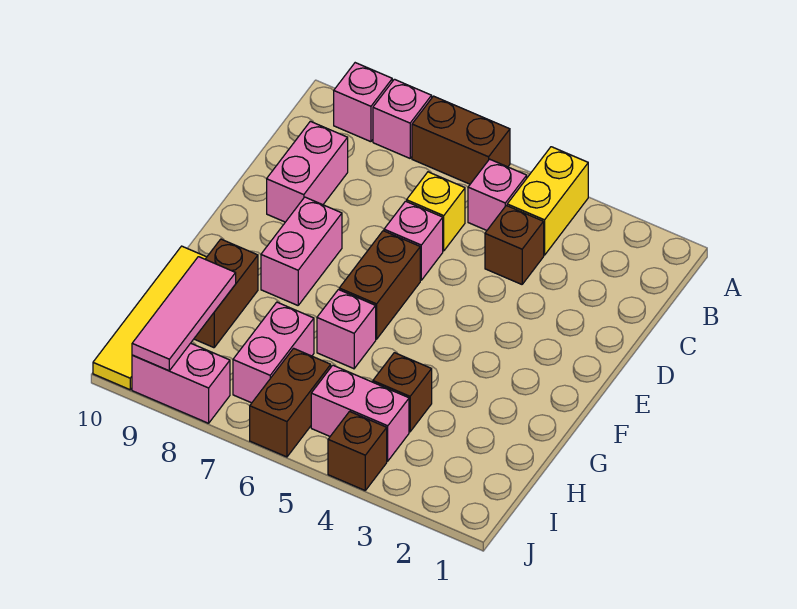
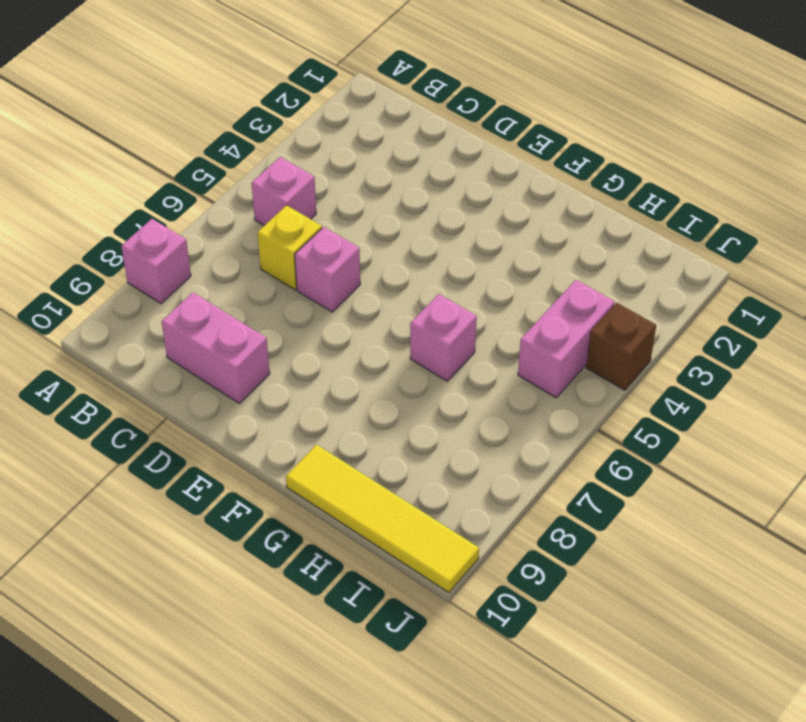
none -> yellow brick A4:B4 level 1
none -> brown brick A6:A7 level 1
none -> pink brick A9 level 1

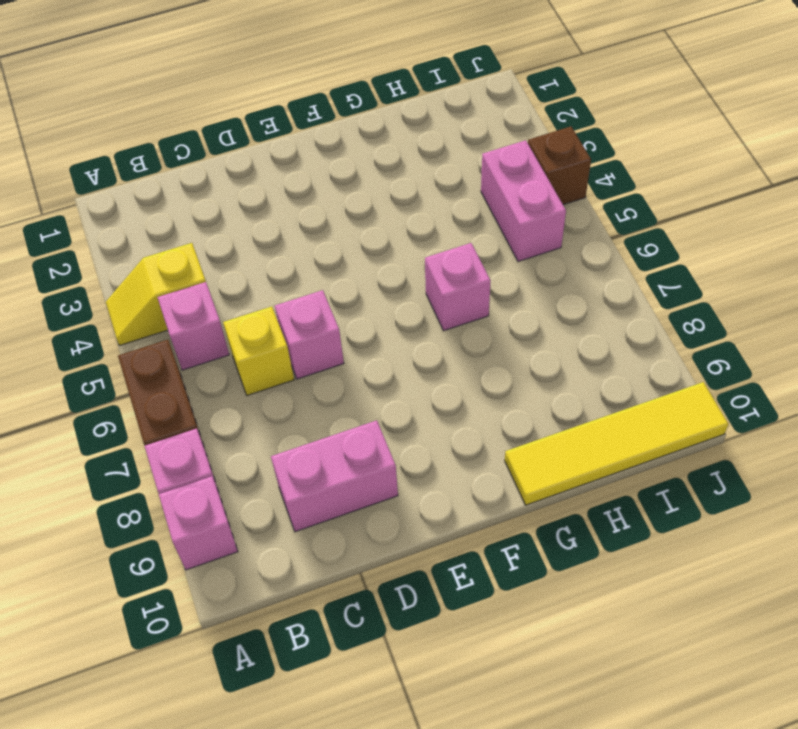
yellow slope A4:B4 level 1 top B -> yellow brick A4:B4 level 1
none -> brown brick C4 level 1
none -> brown brick E6:F6 level 1
none -> pink brick E8:F8 level 1

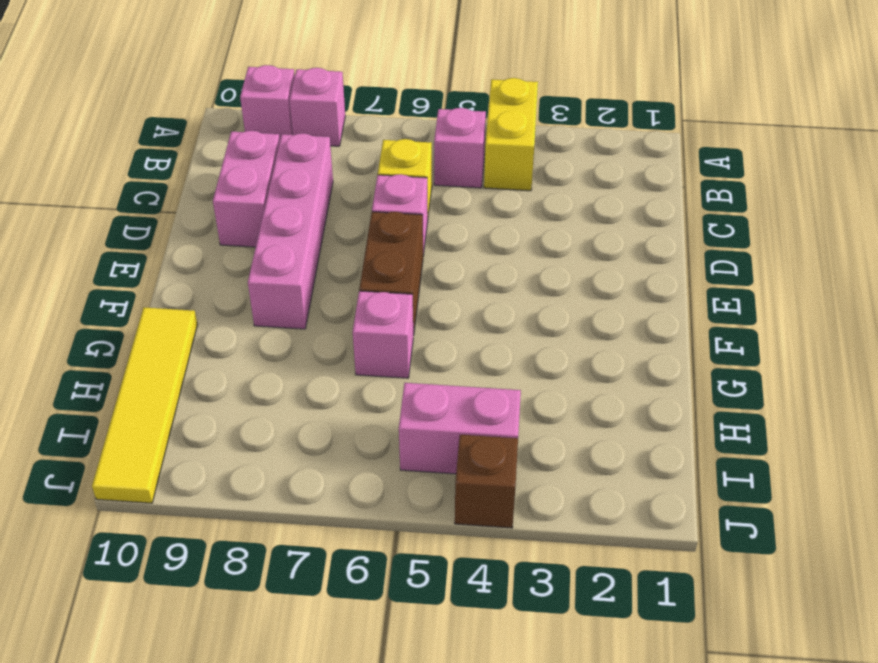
pink brick C8:F8 level 1 -> pink brick E8:F8 level 1
none -> brown brick A6:A7 level 1
none -> brown brick C4 level 1
none -> brown brick G9:H9 level 1

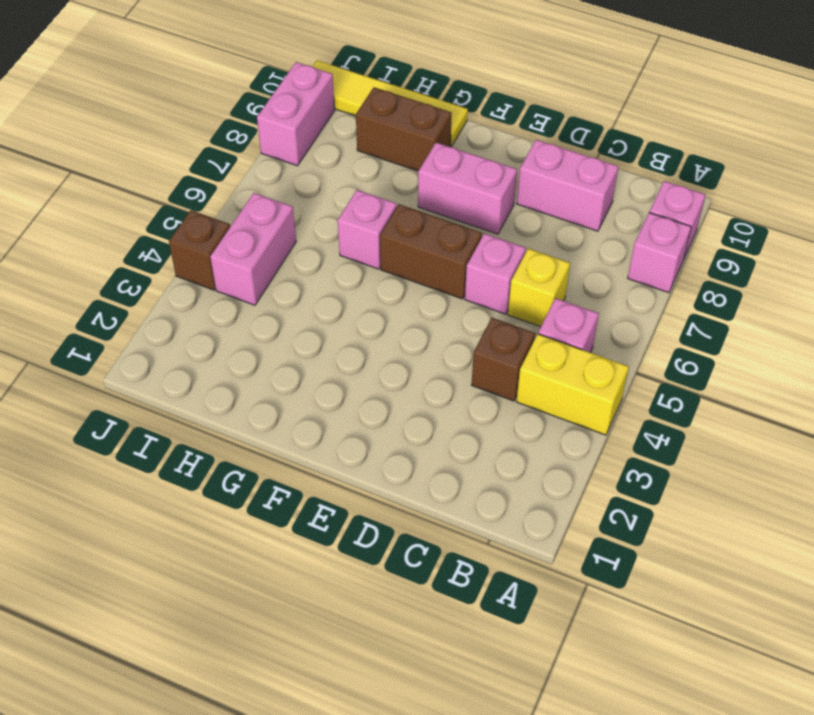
none -> brown brick A6:A7 level 1
none -> brown brick H4 level 1
none -> pink brick H7:I7 level 1

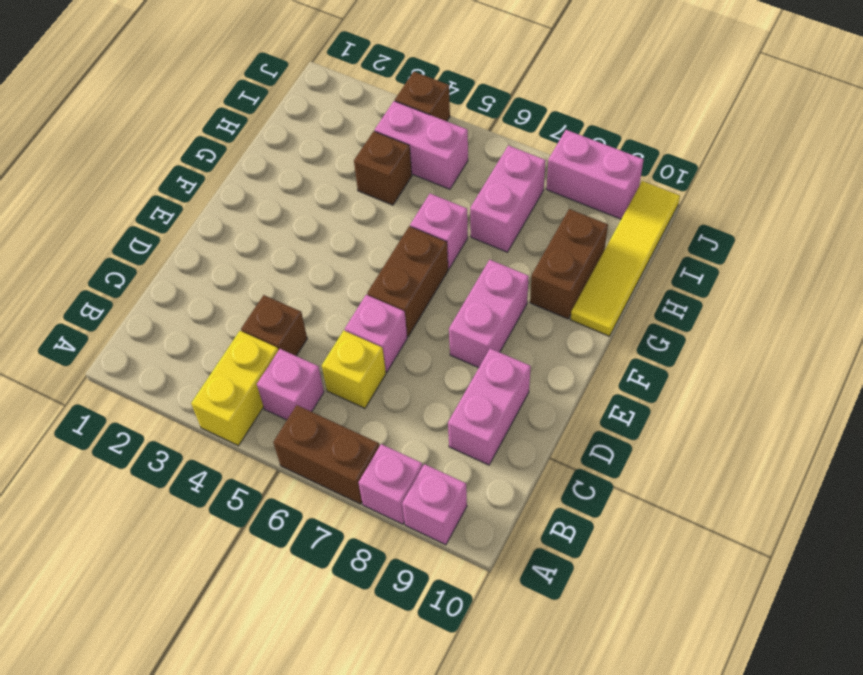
none -> brown brick I6:J6 level 1
none -> pink tile H9:J9 level 2

